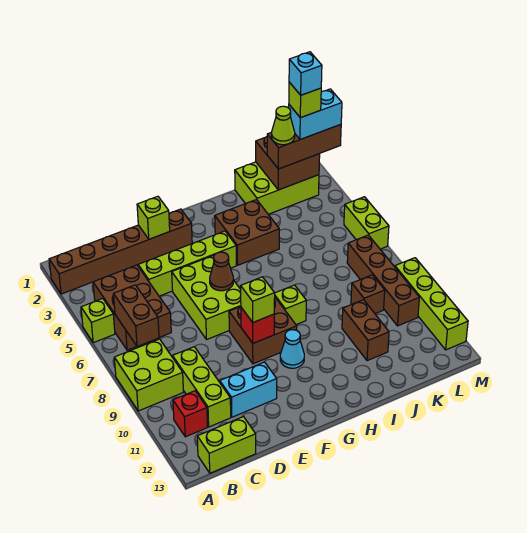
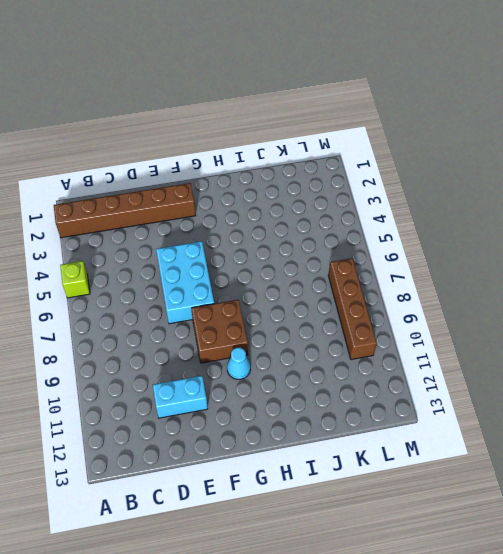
cyan brick E5:F7 level 1 -> lime brick E5:F7 level 1
none -> lime brick A8:B9 level 1
none -> brown brick B4:C6 level 1
none -> red brick B11 level 1
none -> lime brick B13:C13 level 1

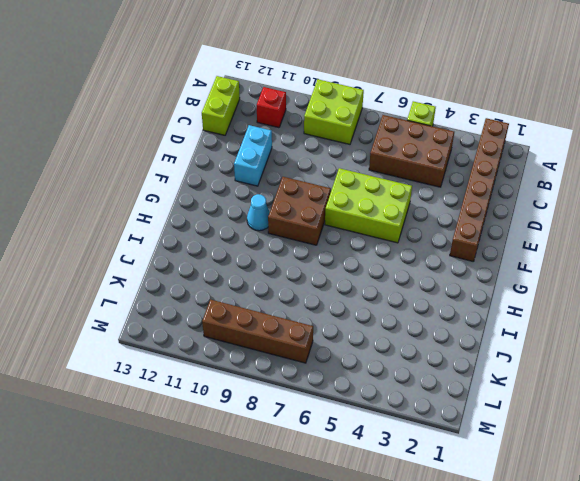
none -> lime brick C9:C11 level 1
none -> lime brick D4:G4 level 1
none -> brown brick H3:I4 level 1
none -> lime brick H8 level 1

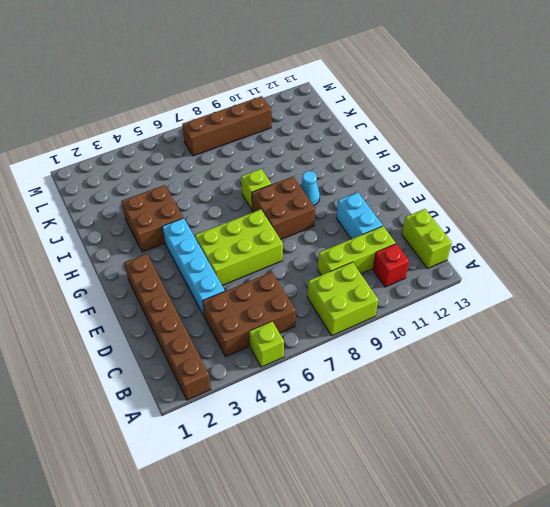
cyan brick D4:G4 level 1 -> lime brick D4:G4 level 1
none -> lime brick J1:L2 level 1
none -> brown brick J10:J11 level 1
none -> brown brick K9 level 1
none -> lime brick M5:M6 level 1

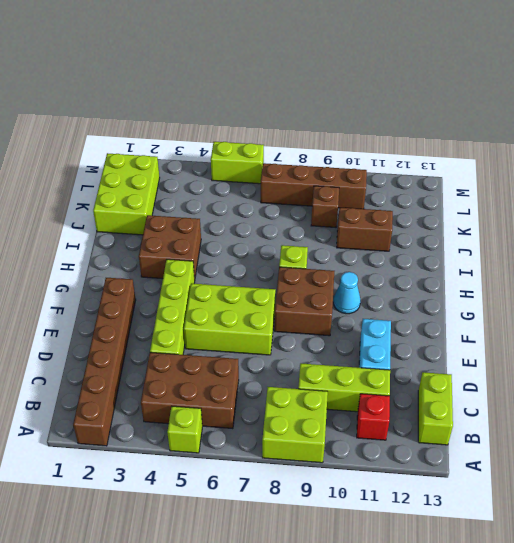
none -> lime brick M9:M12 level 1
none -> brown brick B6:B7 level 2
none -> lime brick E2 level 2
none -> brown cone F6 level 2

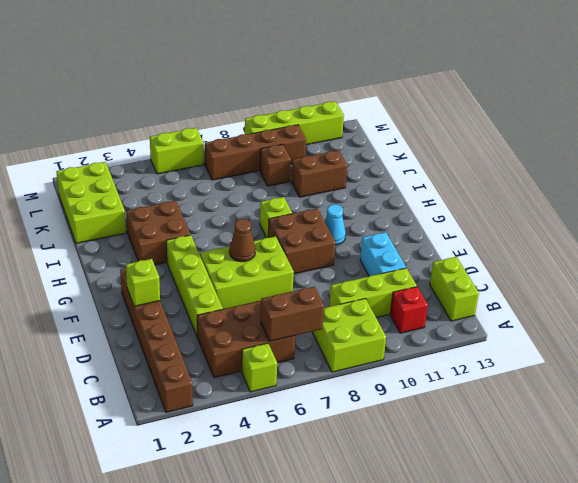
none -> red brick F9 level 2
none -> brown brick K1:L2 level 2
none -> lime brick F9 level 3
none -> brown brick K2:M2 level 3

